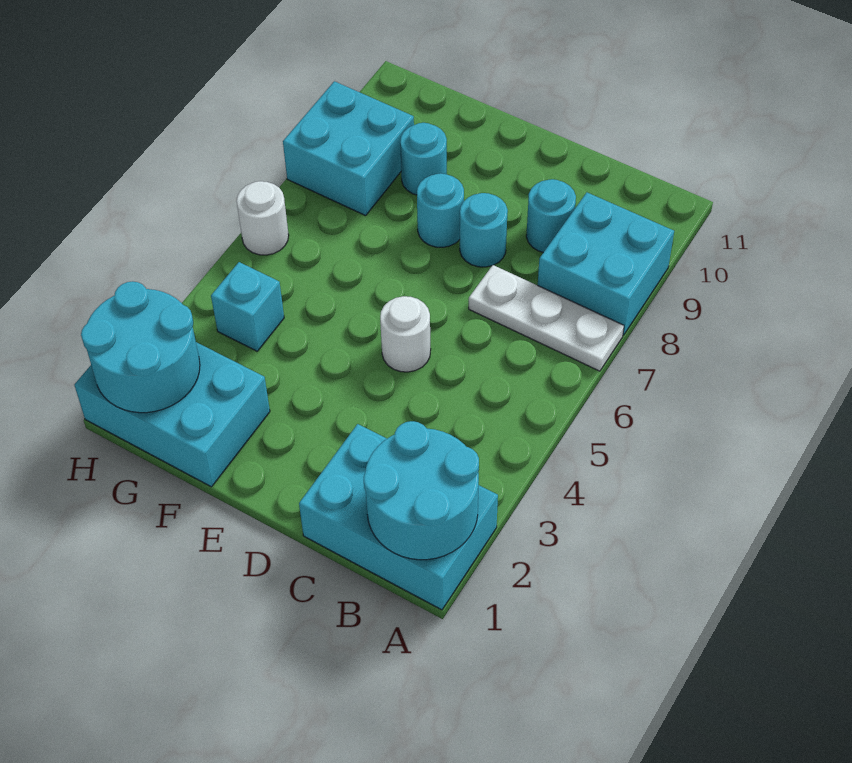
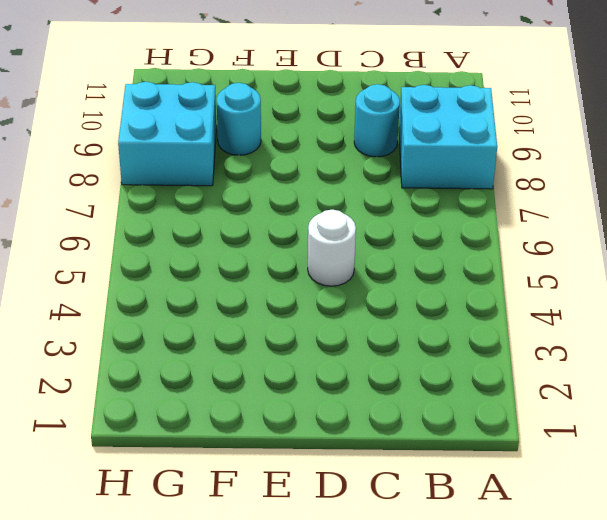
none -> cyan brick A1:C2 level 1
none -> white plate A7:C7 level 1
none -> cyan round brick D8 level 1

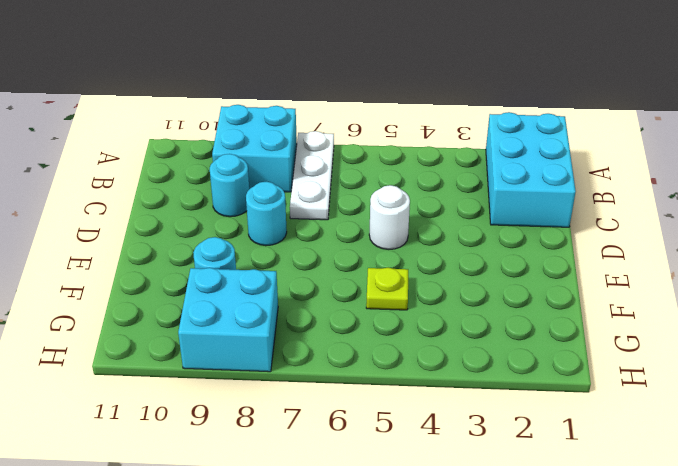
lime plate F5 level 1 -> none
none -> cyan round brick E8 level 1
none -> cyan brick F1:H2 level 1
none -> cyan brick G4 level 1

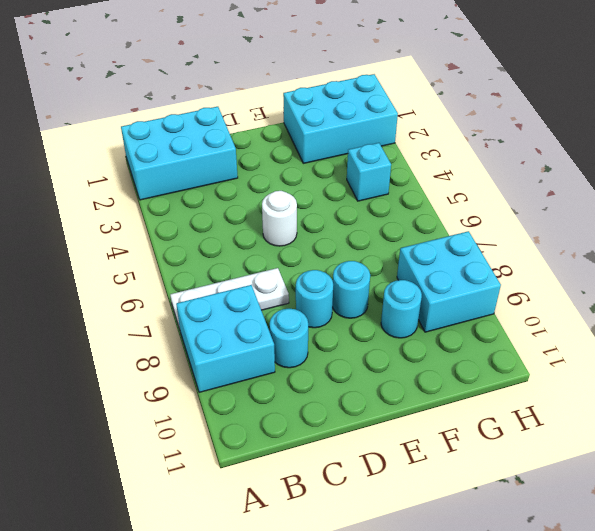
none -> white round brick H6 level 1
none -> cyan round brick A1:B2 level 2
none -> cyan round brick G1:H2 level 2

